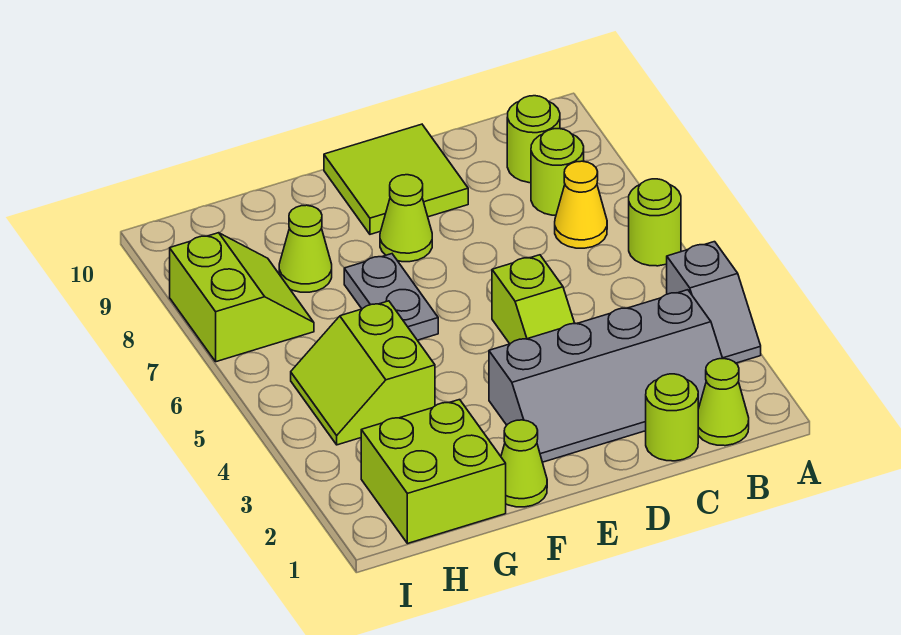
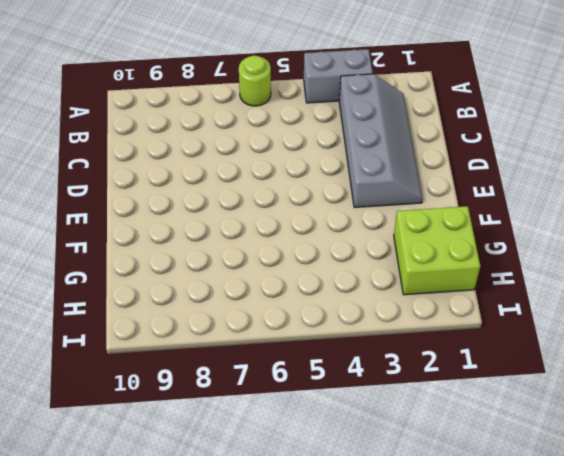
grey brick A3:A4 level 1 -> grey slope A3:A4 level 1 top 4
none -> lime cone B1 level 1
none -> yellow cone B7 level 1
none -> lime round brick B8 level 1

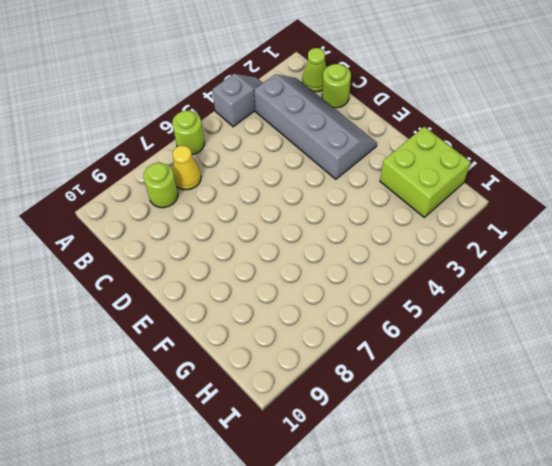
none -> lime round brick B9 level 1
none -> lime slope D4:D5 level 1 top 5
none -> lime tile D9:E10 level 1

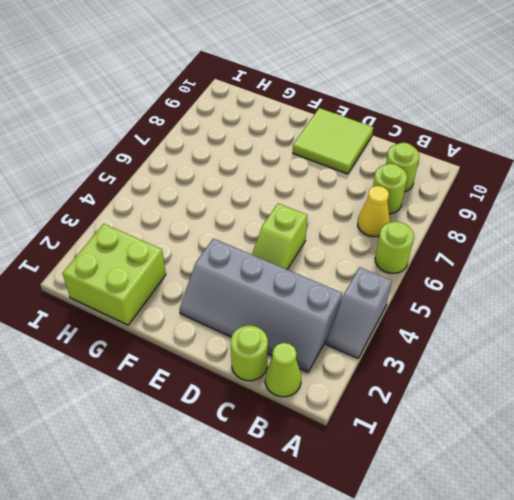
none -> lime cone E8 level 1
none -> lime cone F1 level 1
none -> grey plate F6:F7 level 1

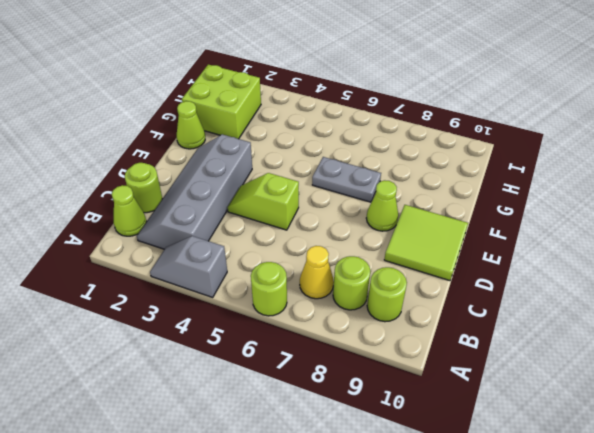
none -> lime slope G4:H5 level 1 top G
none -> lime cone G8 level 1
none -> lime slope H7:I8 level 1 top I

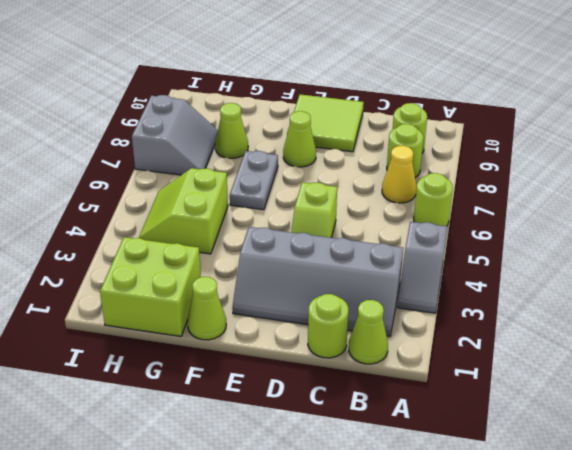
grey slope H7:I8 level 1 top I -> lime slope H7:I8 level 1 top I

